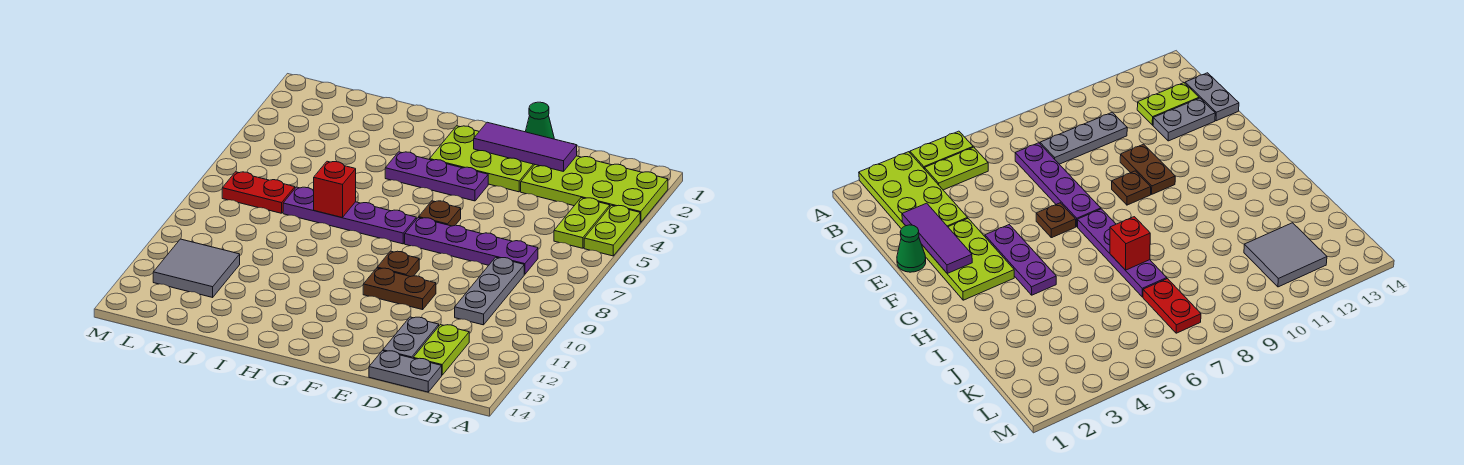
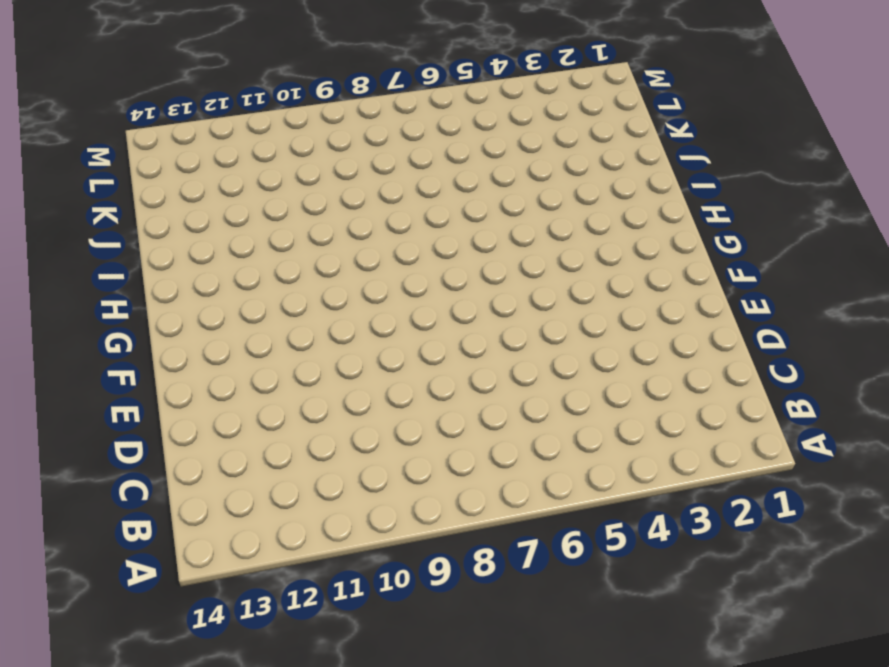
none -> lime plate A2:D3 level 1
none -> lime plate A4:A5 level 1
none -> lime plate B4:B5 level 1

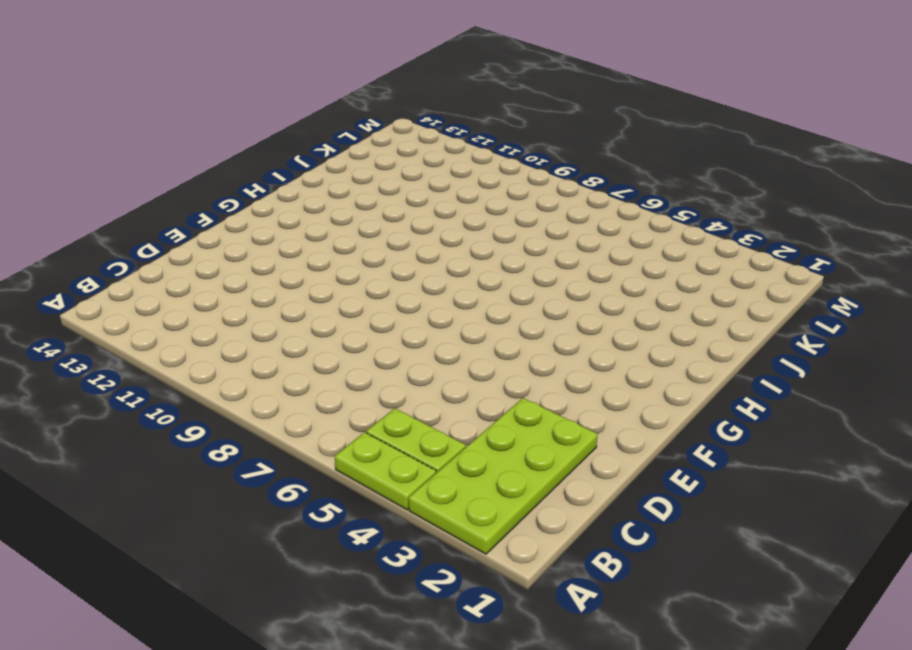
none -> purple plate C7:F7 level 1
none -> grey plate C8:C10 level 1
none -> lime plate C12:C13 level 1

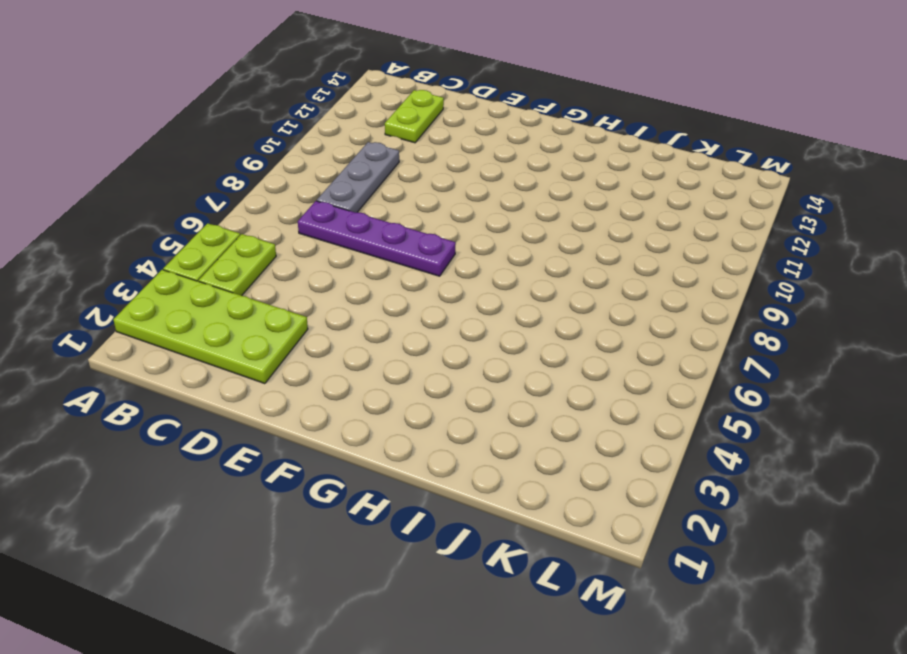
none -> grey plate C14:D14 level 1
none -> grey plate D12:D13 level 1
none -> green cone E1 level 1

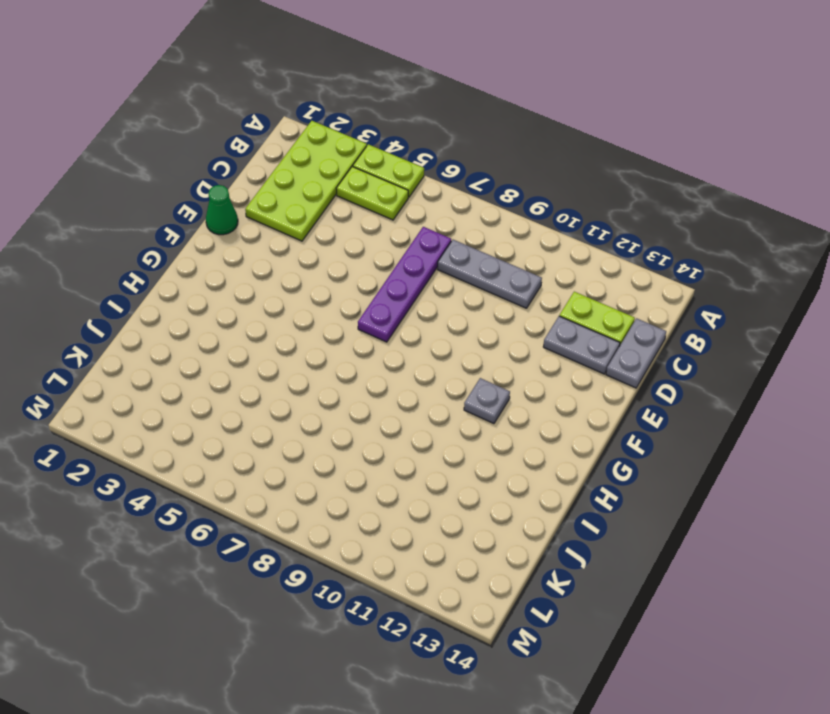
grey plate G11 level 1 -> none
none -> lime plate E2:G3 level 1
none -> brown plate E10:F10 level 1
none -> purple plate F4:H4 level 1

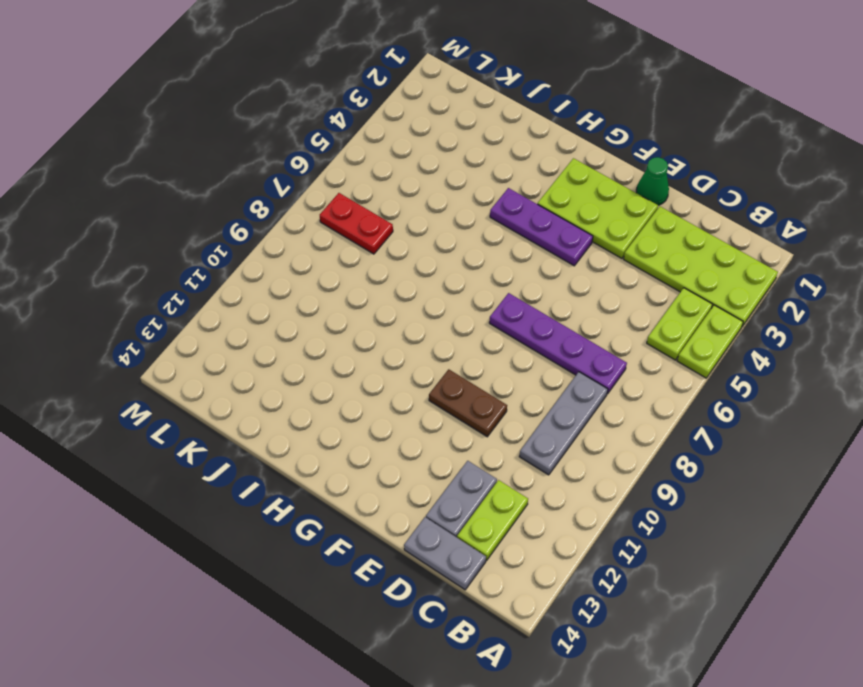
none -> brown plate F6 level 1
none -> brown plate F9 level 1
none -> purple plate G7:J7 level 1

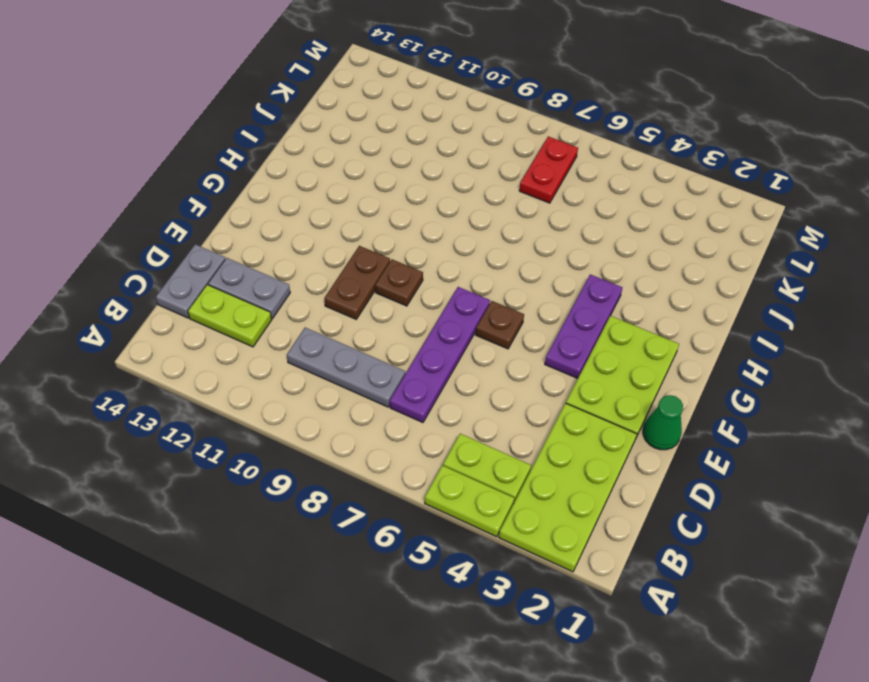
none -> purple plate G7:J7 level 1
none -> grey tile K11:L12 level 1
none -> purple tile D2:F2 level 2

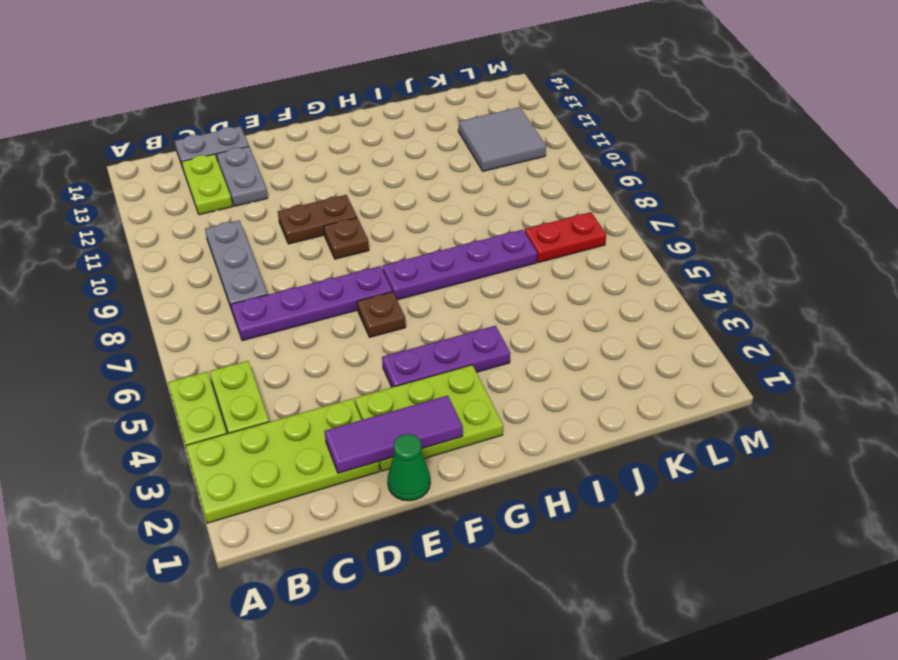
none -> red brick I7 level 2

